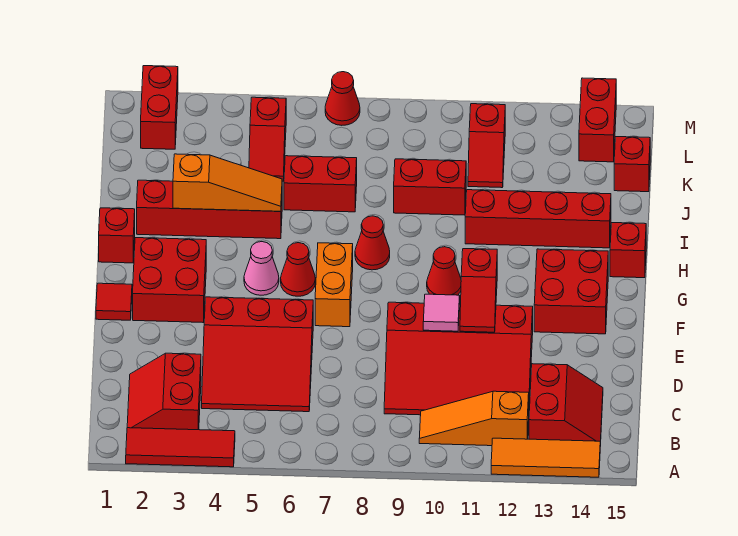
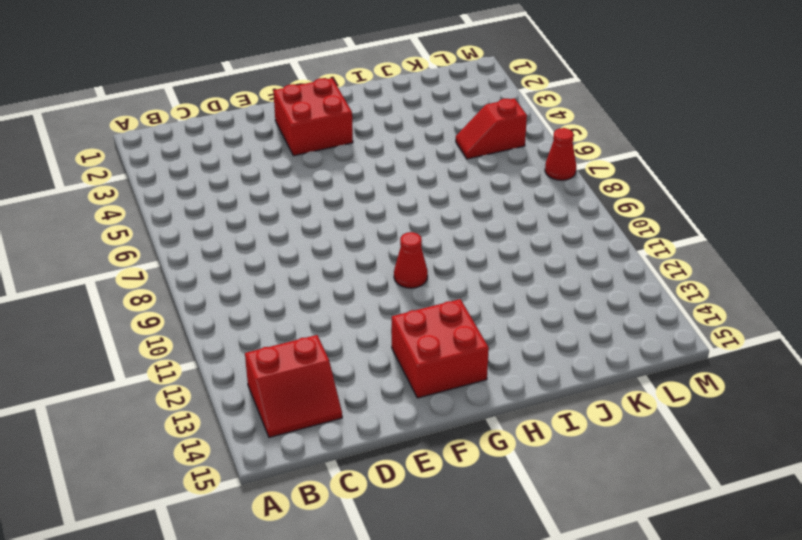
none -> red tile A2:A4 level 1
none -> orange tile A12:A14 level 1
none -> red slope B2:C3 level 1 top 3
none -> orange slope B10:B12 level 1 top 12

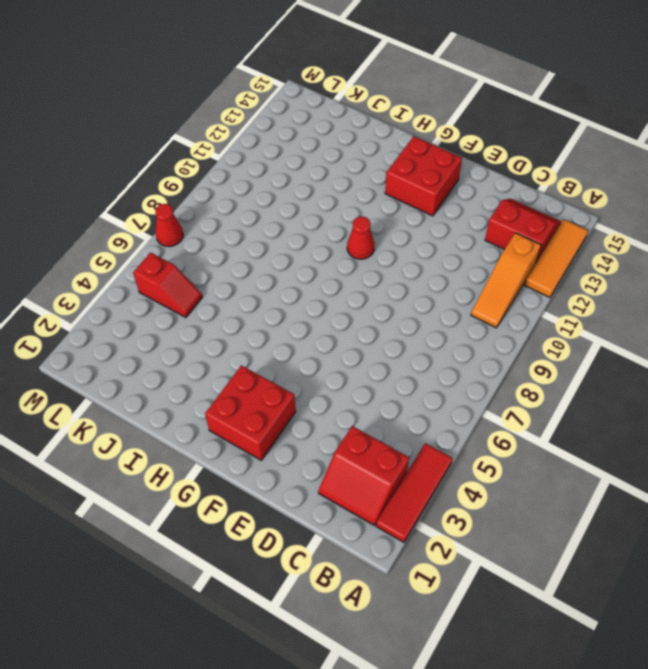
none -> red slope C4:E6 level 1 top E
none -> red slope C9:E12 level 1 top E
none -> red tile F1 level 1
none -> orange brick F7:G7 level 1

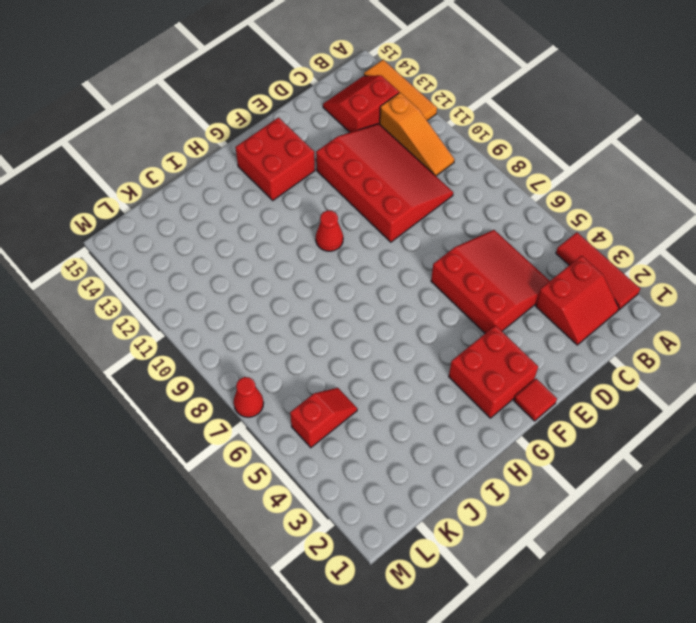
none -> orange brick F7:G7 level 1
none -> pink cone G5 level 1
none -> red cone G6 level 1
none -> red brick H1 level 1

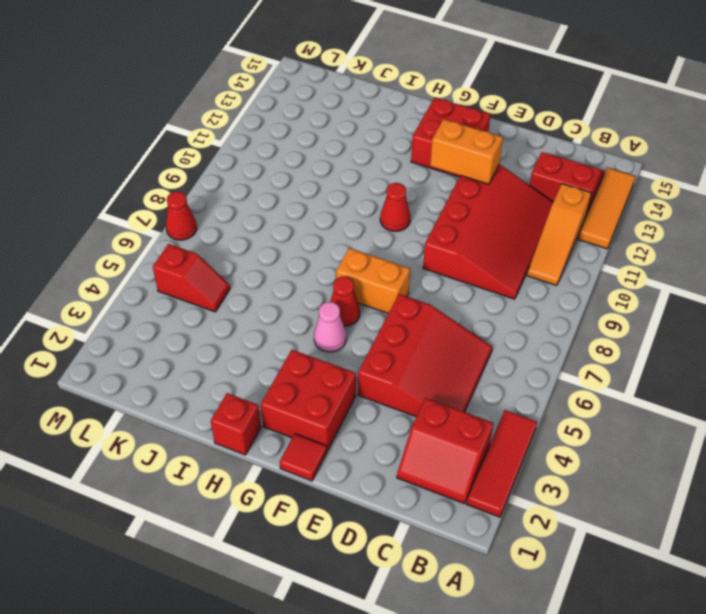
orange brick E12:F12 level 2 -> none
none -> red cone H8 level 1
none -> red brick H15 level 1
none -> red brick I2:I5 level 1
none -> red brick I11:I14 level 1

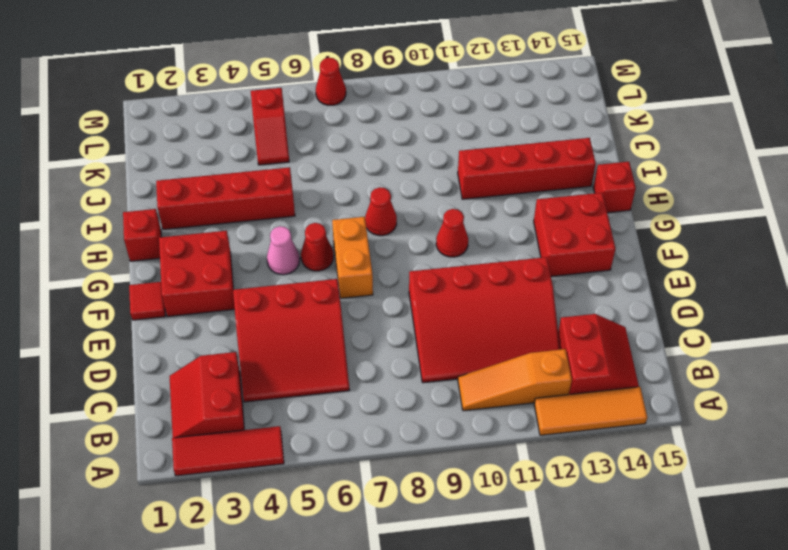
none -> red brick J6:J7 level 1
none -> red brick J9:J10 level 1
none -> red slope K11:L11 level 1 top L
none -> red brick K15 level 1

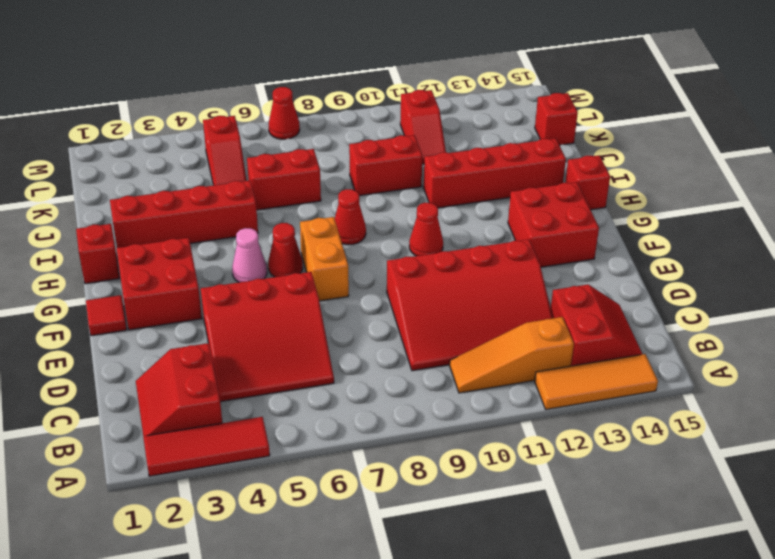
none -> red brick L2:M2 level 1
none -> red brick L14:M14 level 1
none -> pink tile E10 level 2
none -> red slope E11:F11 level 2 top F

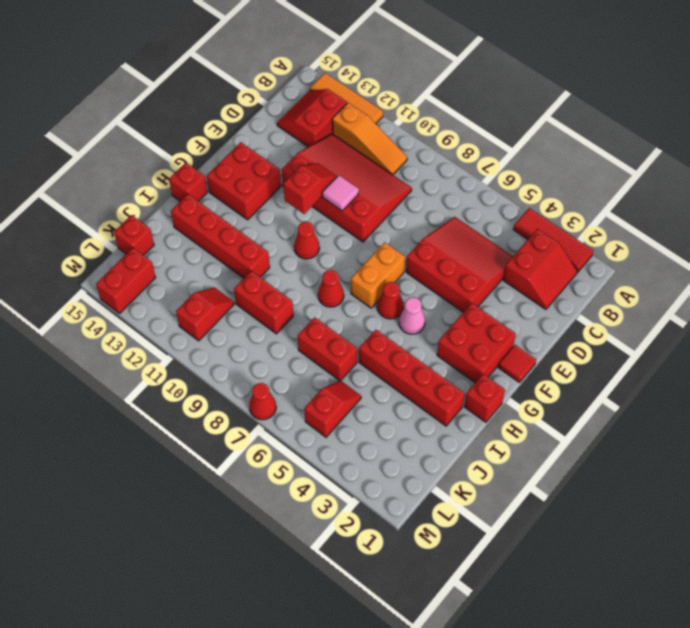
none -> red brick L2:M2 level 1
none -> orange slope I3:I5 level 2 top 3

